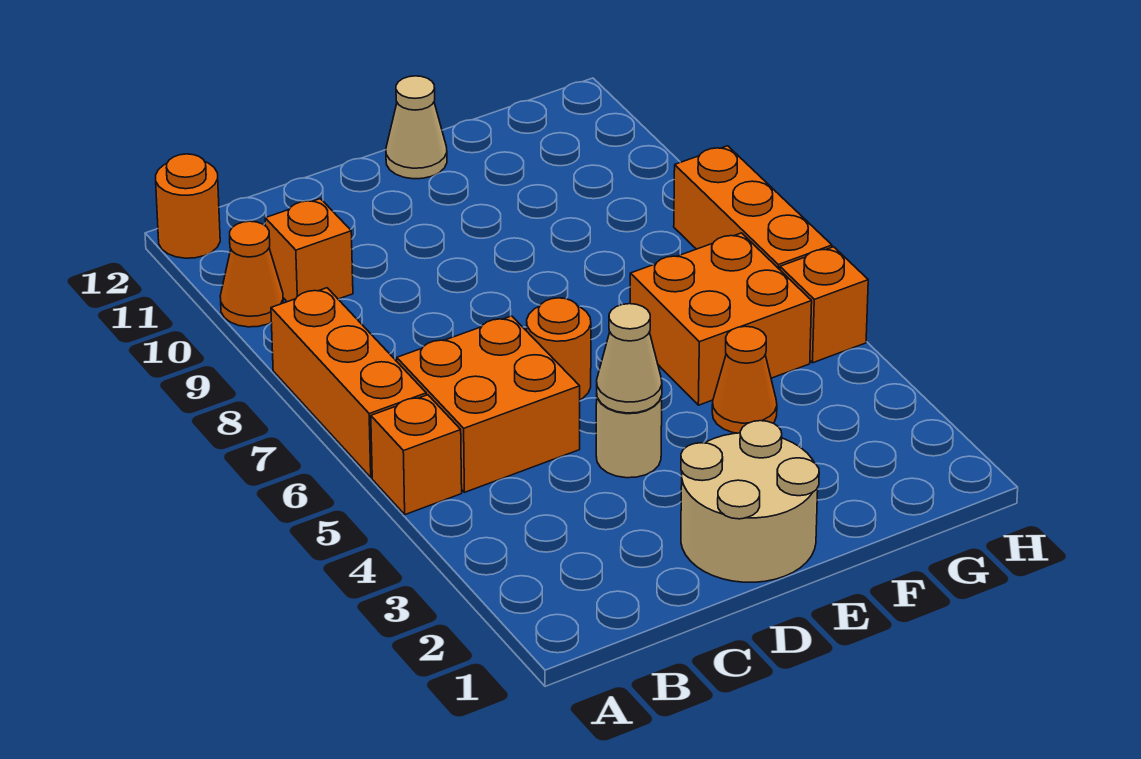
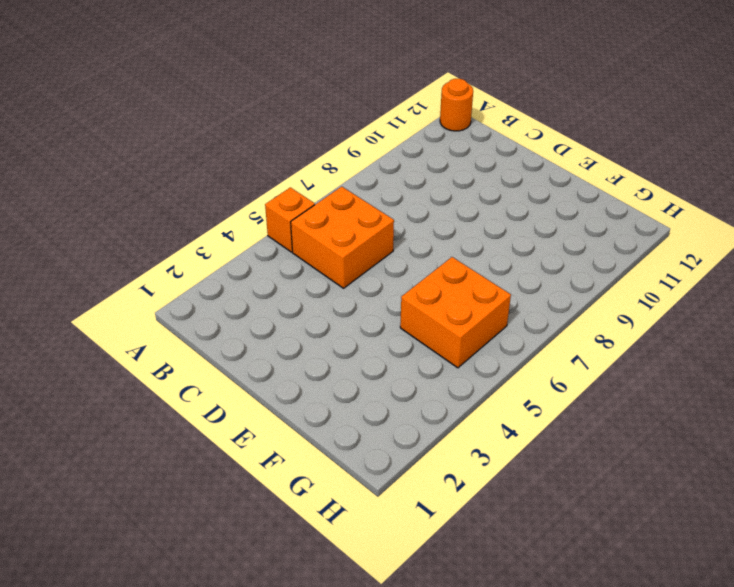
none -> orange brick A6:A8 level 1
none -> orange cone A10 level 1
none -> orange brick B10 level 1

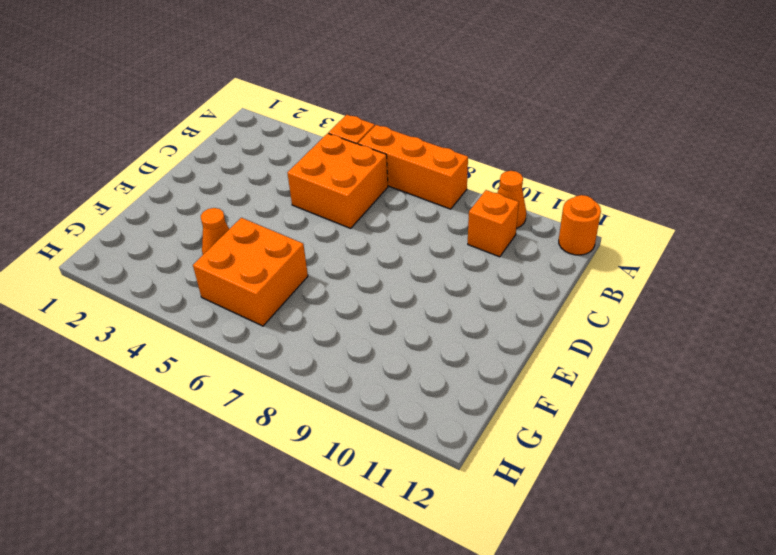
none -> tan round brick D1:E2 level 1
none -> tan round brick D4 level 1
none -> orange round brick D6 level 1

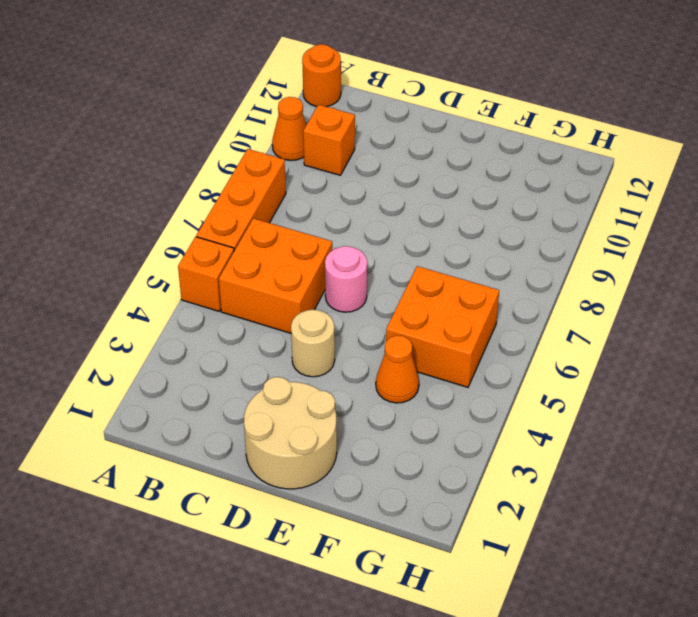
pink round brick D6 level 1 -> orange round brick D6 level 1
none -> tan cone E12 level 1
none -> orange brick H5 level 1
none -> orange brick H6:H8 level 1

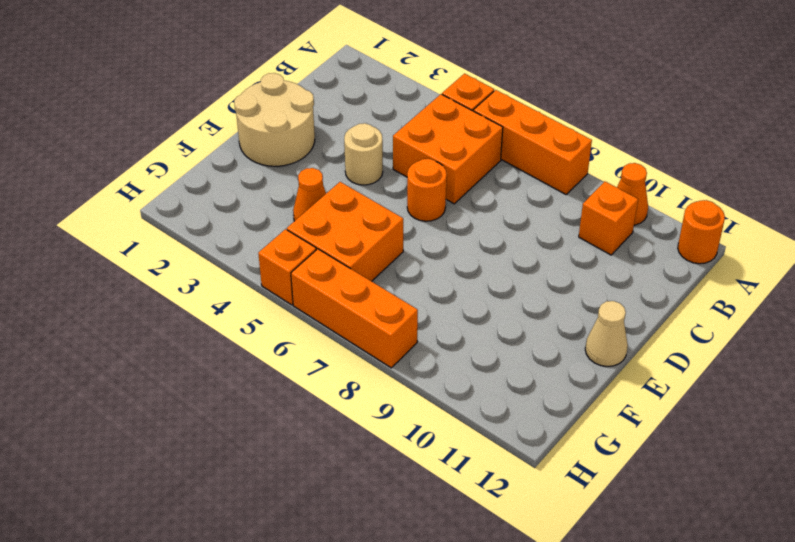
none -> tan cone D4 level 2

